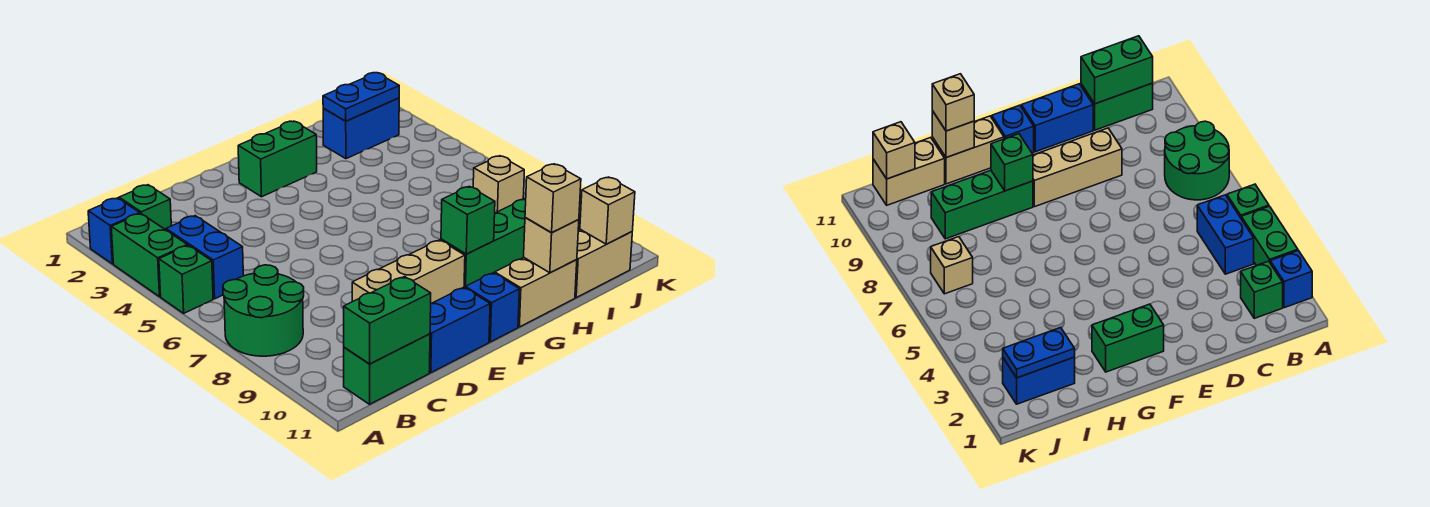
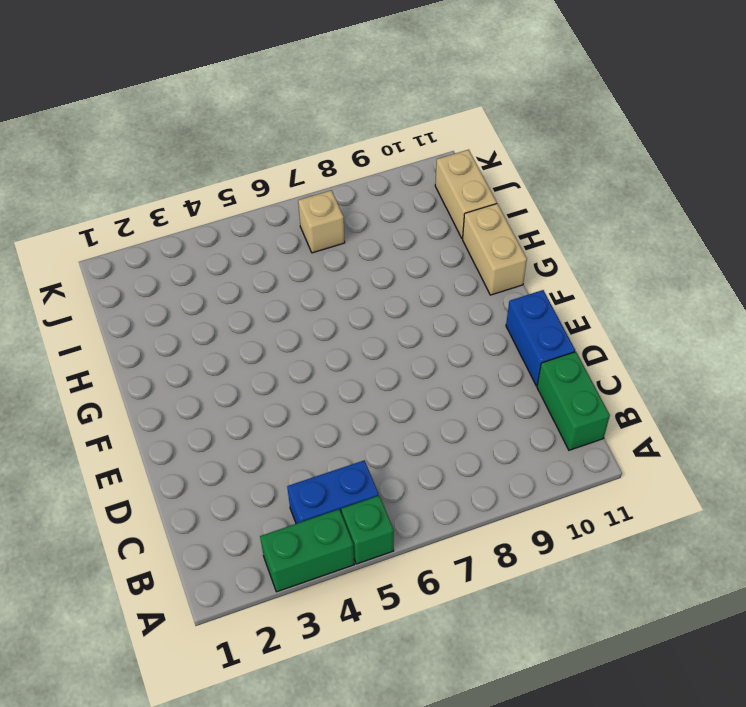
none -> blue brick A2 level 1
none -> green round brick A7:B8 level 1
none -> green brick B2 level 1

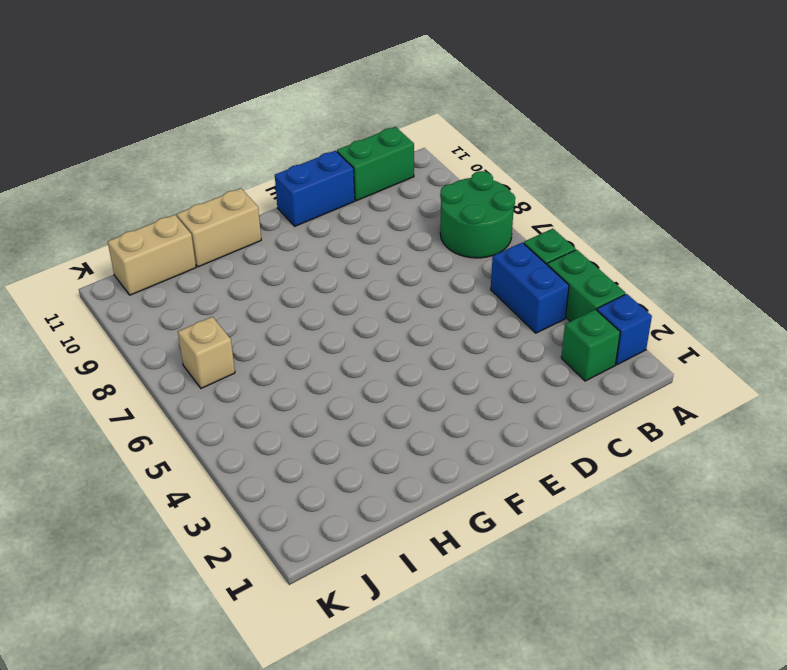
none -> tan brick D9:F9 level 1
none -> green brick F2:G2 level 1
none -> blue brick F11 level 1

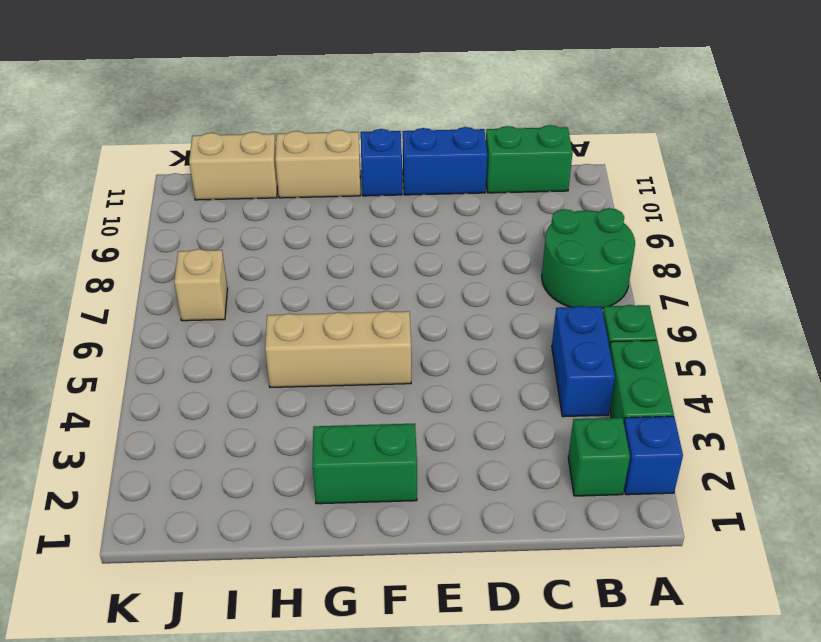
tan brick F5:H5 level 1 -> tan brick D9:F9 level 1
none -> green brick G9:I9 level 1
none -> blue brick I2:J2 level 1
none -> green brick B11:C11 level 2

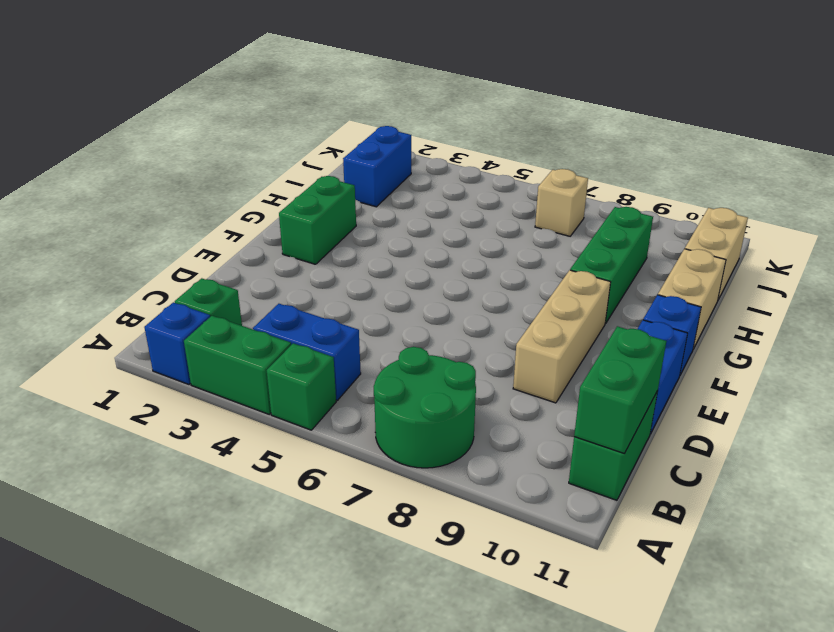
none -> green brick G9 level 2
none -> tan brick H11 level 2
none -> blue plate I2:J2 level 2

